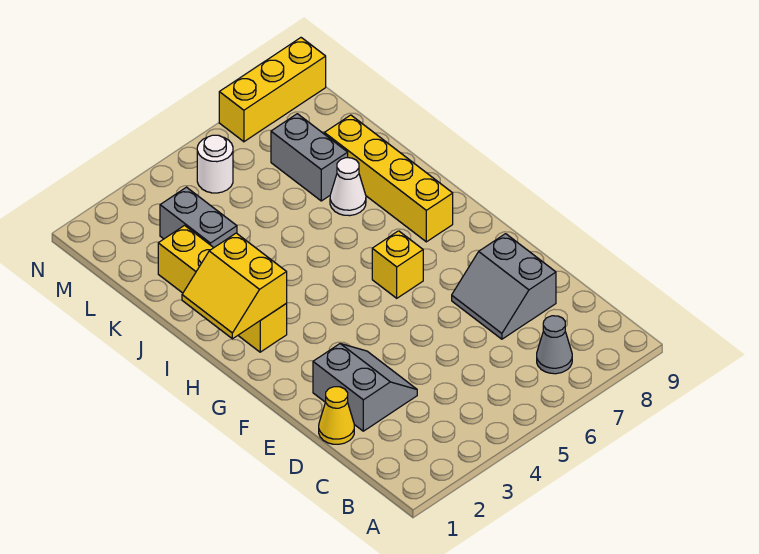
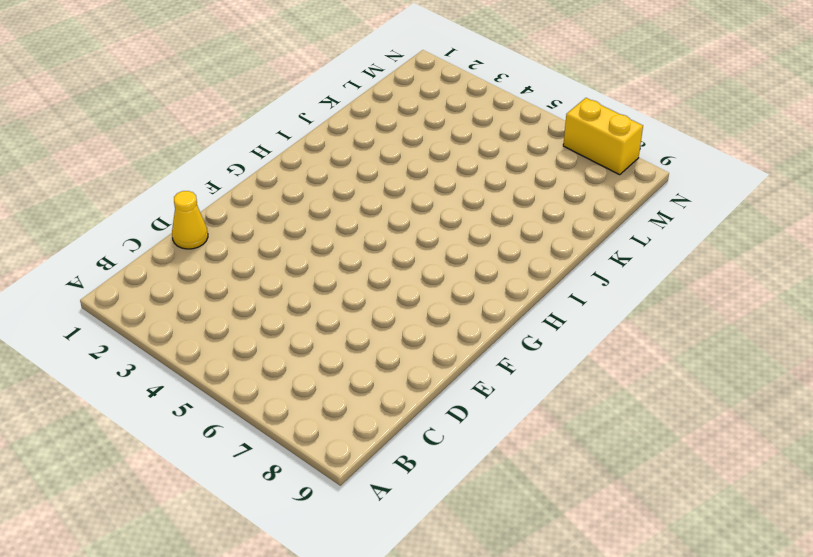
yellow brick N7:N8 level 1 -> yellow brick N7:N9 level 1
none -> grey cone B7 level 1
none -> grey slope D2:E3 level 1 top 2
none -> grey slope D7:E8 level 1 top 8

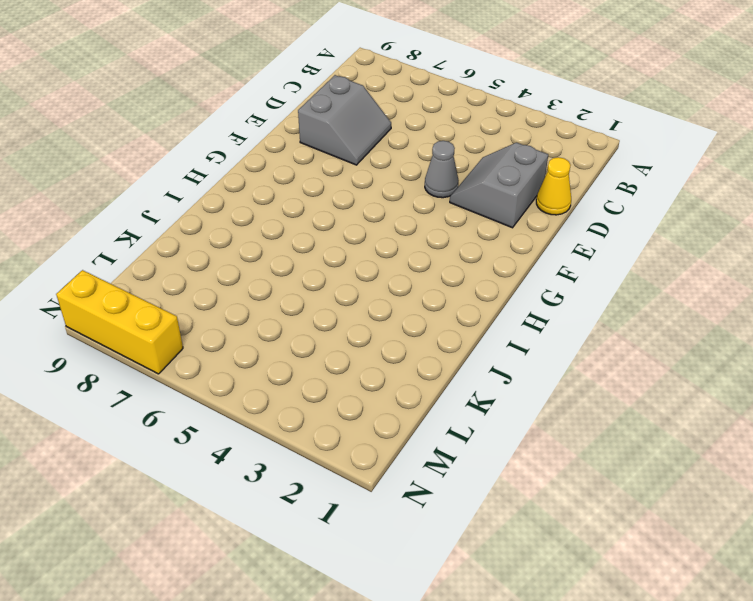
grey cone E4 level 1 -> grey cone B7 level 1
none -> yellow brick G6 level 1
none -> yellow brick H2:K2 level 1
none -> yellow brick H8:K8 level 1

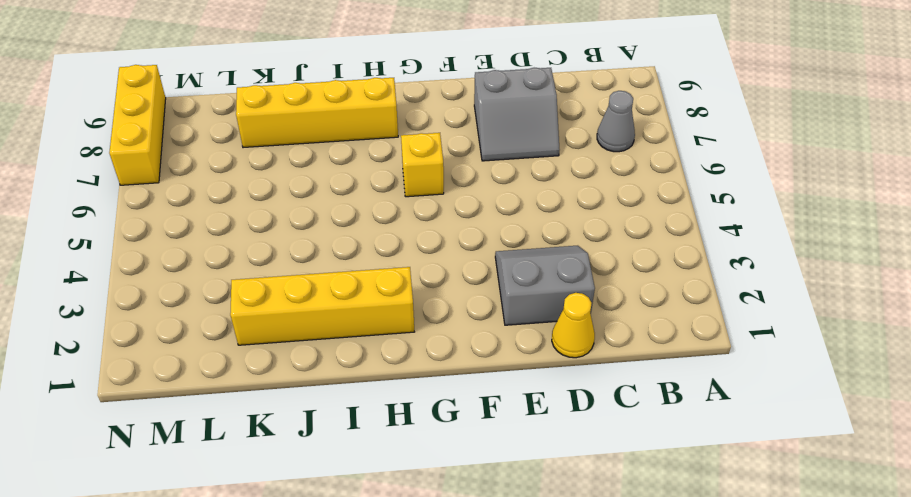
none -> white cone J7 level 1
none -> grey brick K3:L3 level 1
none -> grey brick K7:L7 level 1

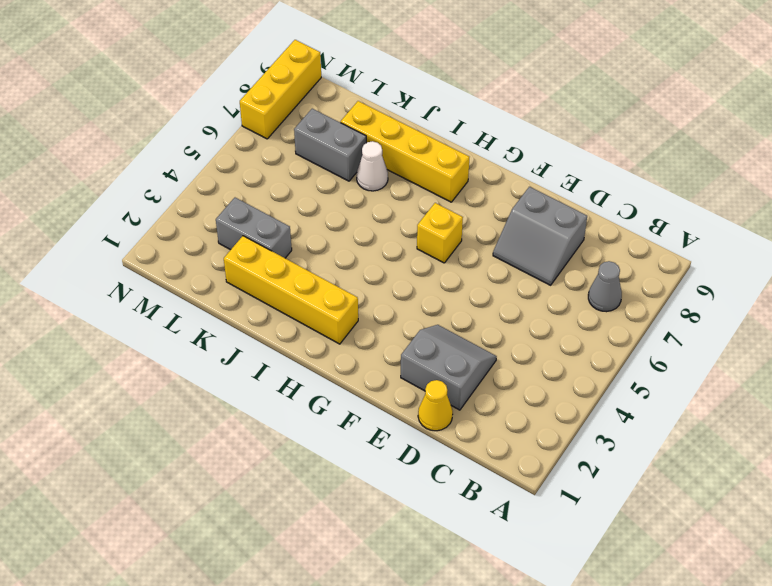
none -> white round brick M5 level 1
none -> yellow slope H1:I2 level 2 top 2

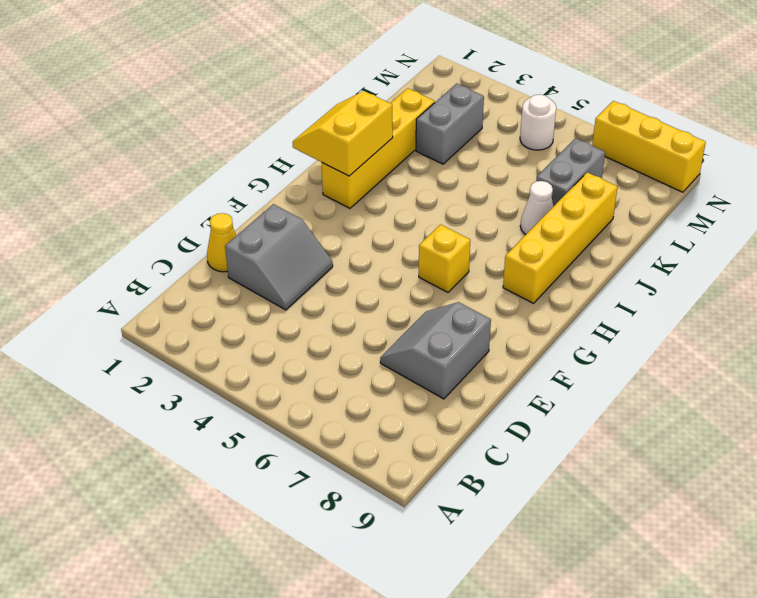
none -> grey cone B7 level 1

